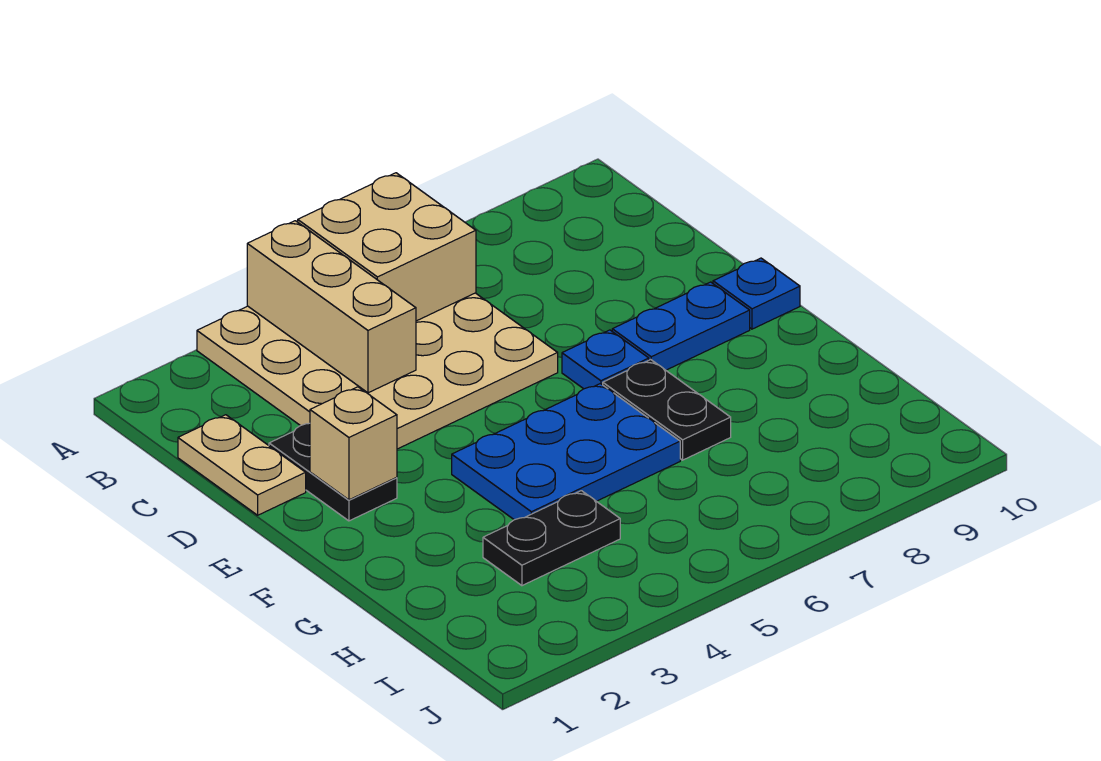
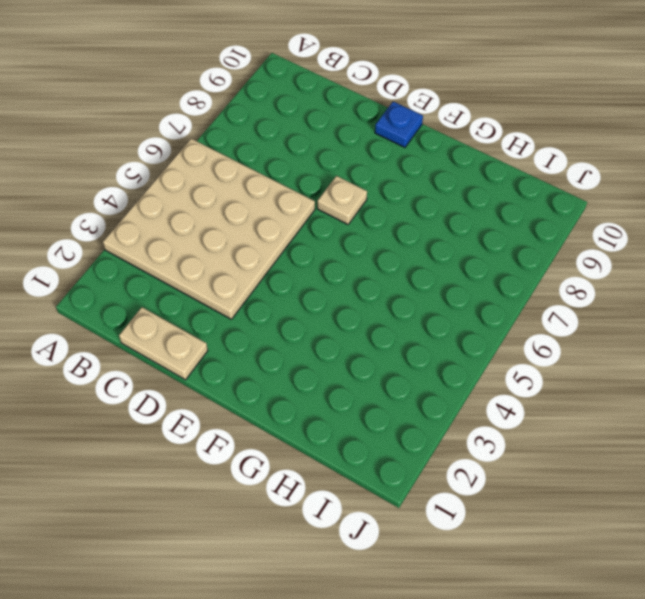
tan plate E7 level 1 -> blue plate E7 level 1
none -> black plate D2:E2 level 1
none -> blue plate E8:E9 level 1
none -> blue plate F4:G6 level 1

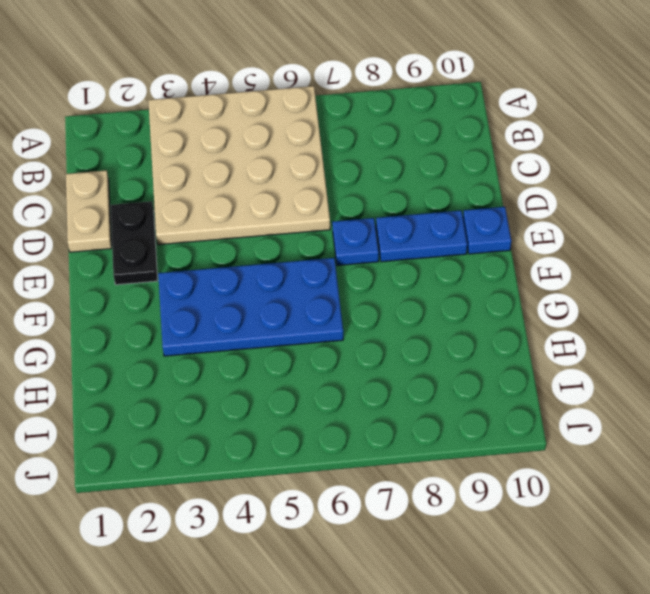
blue plate F3:G6 level 1 -> blue plate F4:G6 level 1
none -> black plate F7:G7 level 1
none -> black plate H3:H4 level 1
none -> tan brick A4:C4 level 2

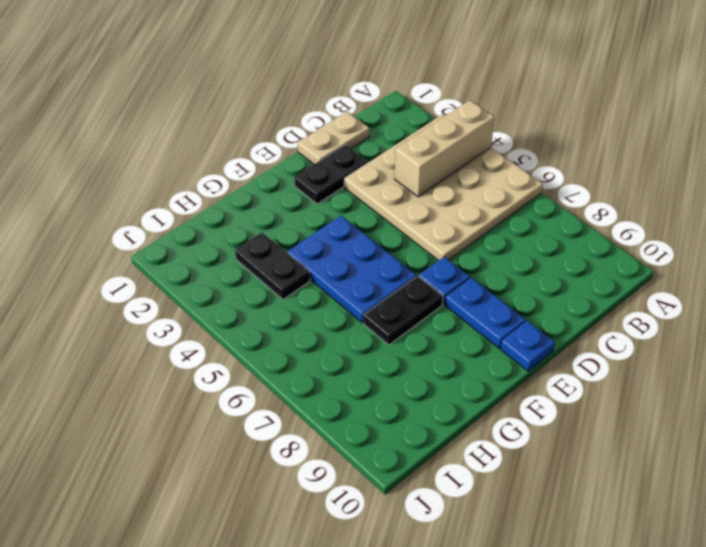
none -> tan brick A5:B6 level 2
none -> tan brick E2 level 2

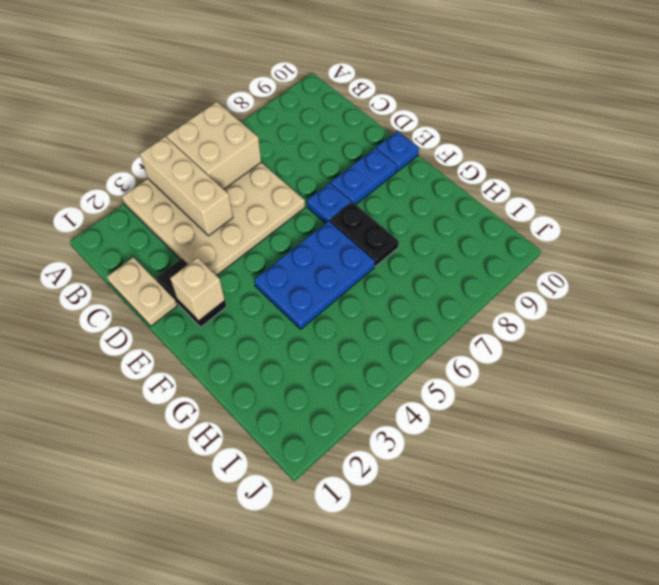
none -> black plate H3:H4 level 1

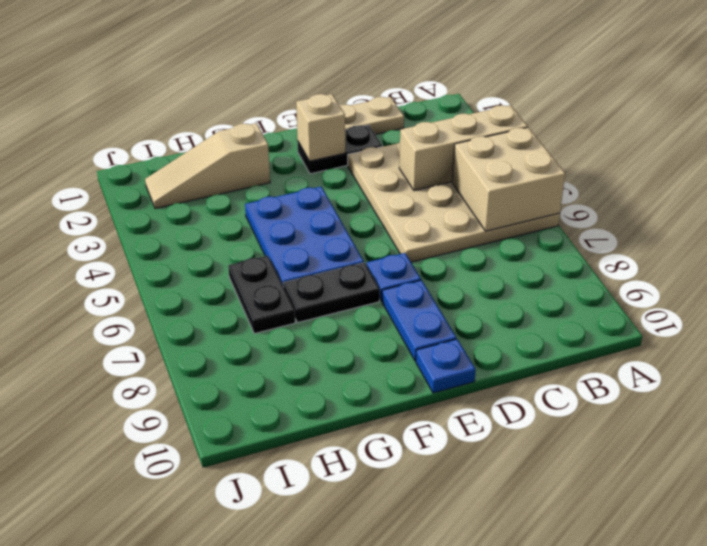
tan slope G2:I2 level 1 top G -> none
black plate H6:H7 level 1 -> black plate H3:H4 level 1

